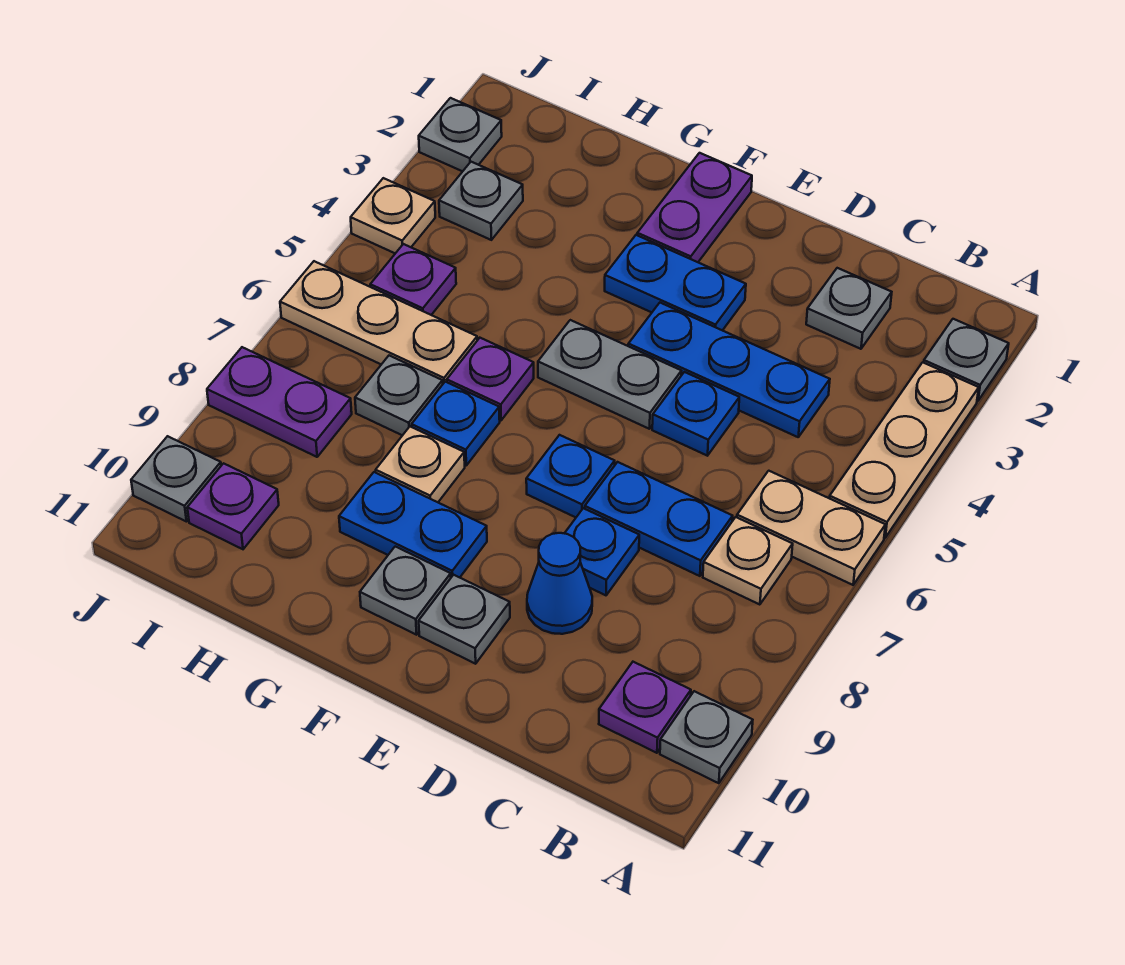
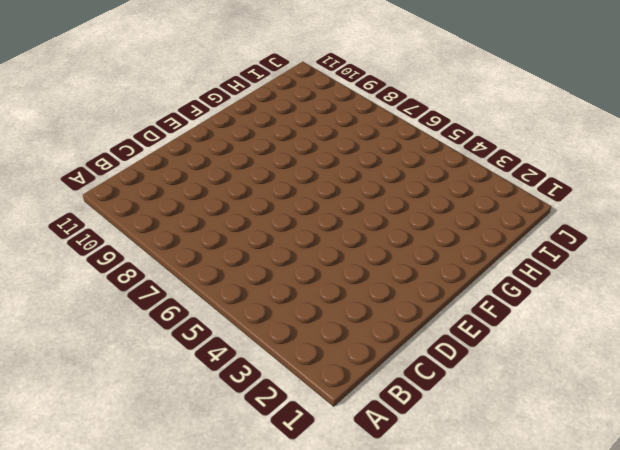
none -> grey plate A2 level 1
none -> tan plate A3:A5 level 1
none -> tan plate A6:B6 level 1
none -> grey plate A10 level 1

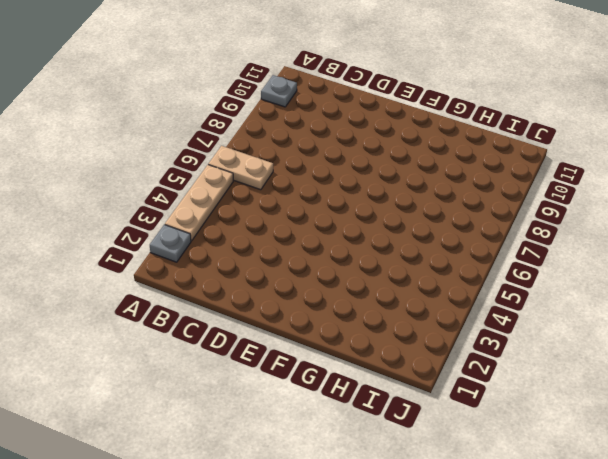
none -> tan plate B7 level 1
none -> purple plate B10 level 1
none -> grey plate C2 level 1
none -> blue plate C4:E4 level 1

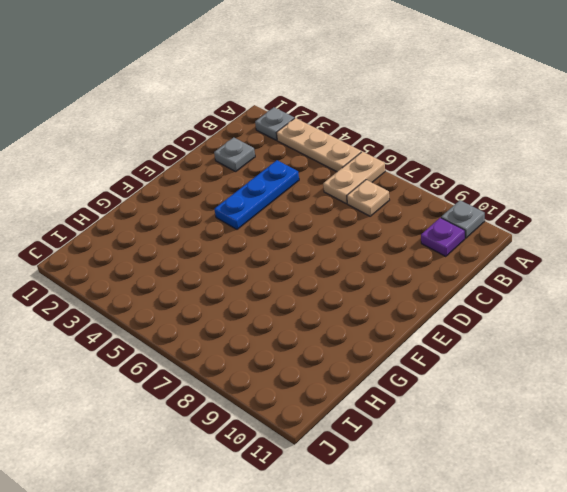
none -> blue plate C7:D7 level 1
none -> blue plate D5 level 1
none -> blue plate D8 level 1
none -> blue cone D9 level 1

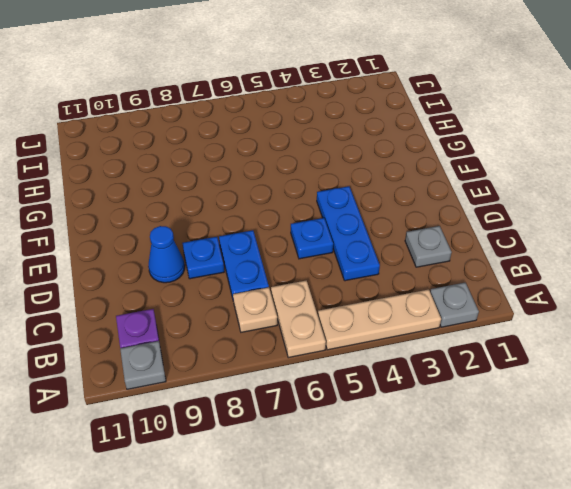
none -> blue plate E3:F3 level 1
none -> grey plate E5:F5 level 1
none -> blue plate E7 level 1
none -> grey plate E10 level 1

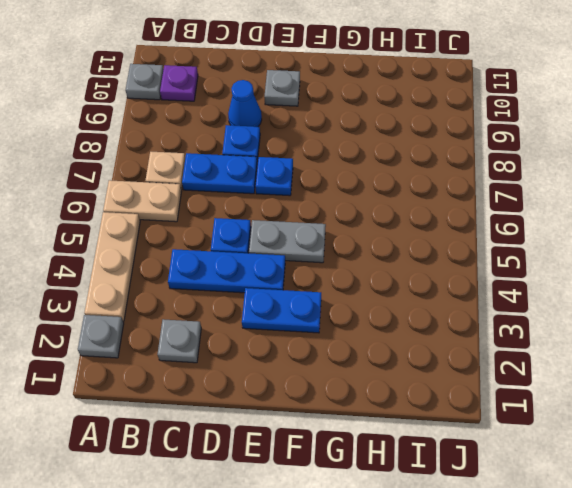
none -> purple plate F1:F2 level 1
none -> blue plate F9:G9 level 1
none -> grey plate F10 level 1
none -> purple plate G6 level 1

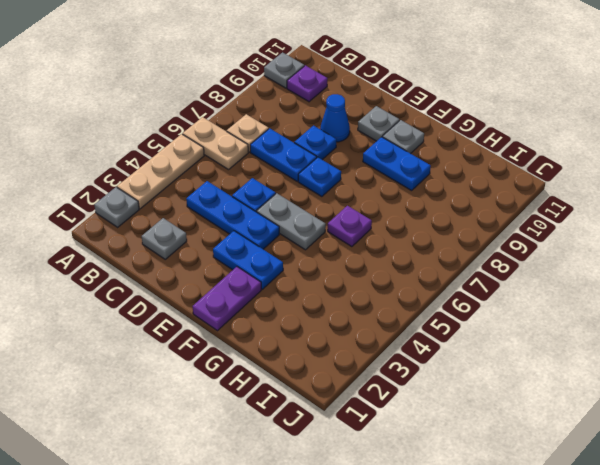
none -> blue plate G7 level 1
none -> tan plate G8 level 1
none -> tan plate H6:J6 level 1
none -> grey plate H7 level 1

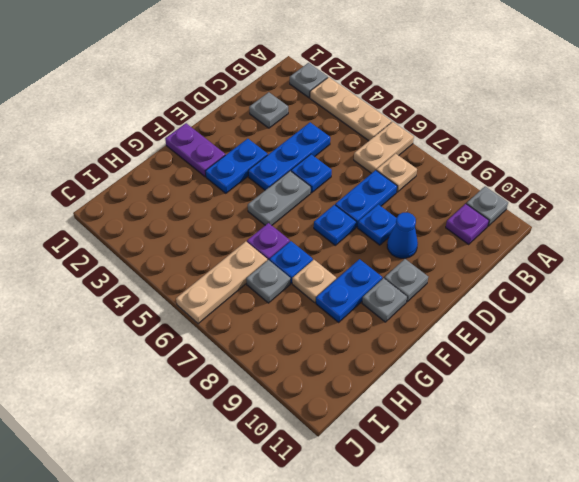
none -> grey plate I3 level 1
none -> purple plate I5 level 1
none -> purple plate I8:J8 level 1
none -> purple plate I10 level 1

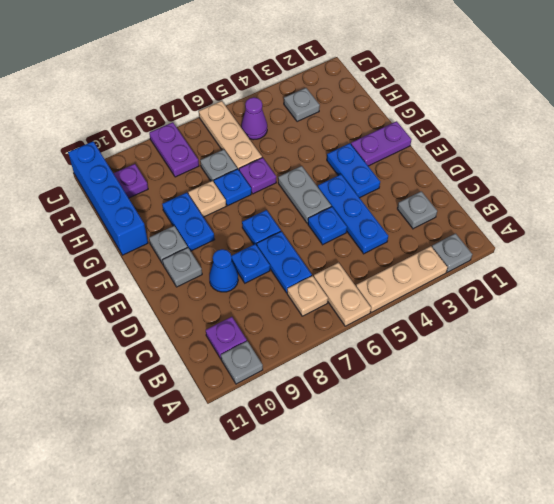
blue brick G11:J11 level 1 -> none
purple cone I5 level 1 -> purple plate I5 level 1
none -> grey plate J2 level 1
none -> tan plate J4 level 1
none -> grey plate J10 level 1

